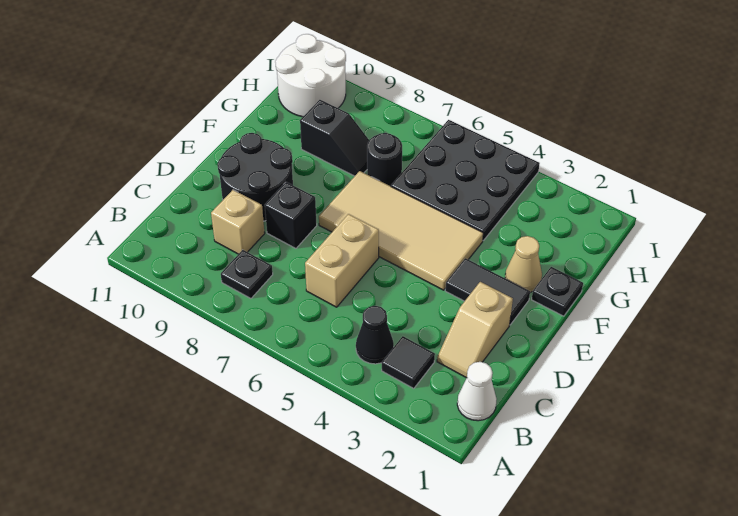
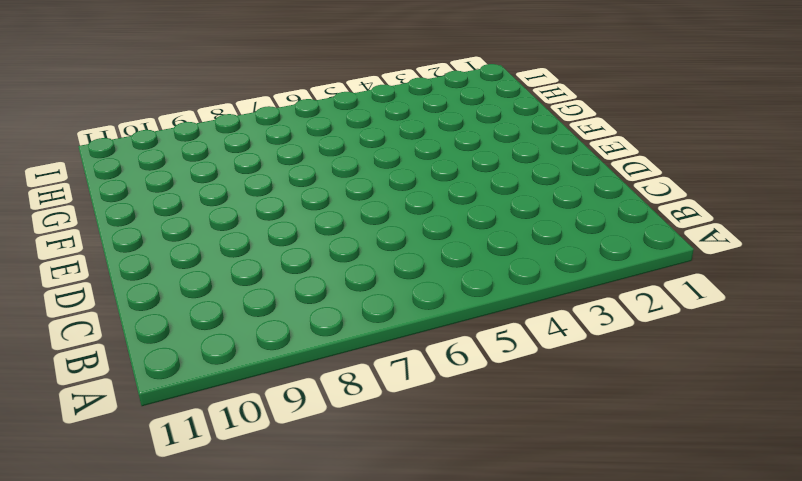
none -> white cone B1 level 1
none -> black tile B3 level 1
none -> black cone B4 level 1

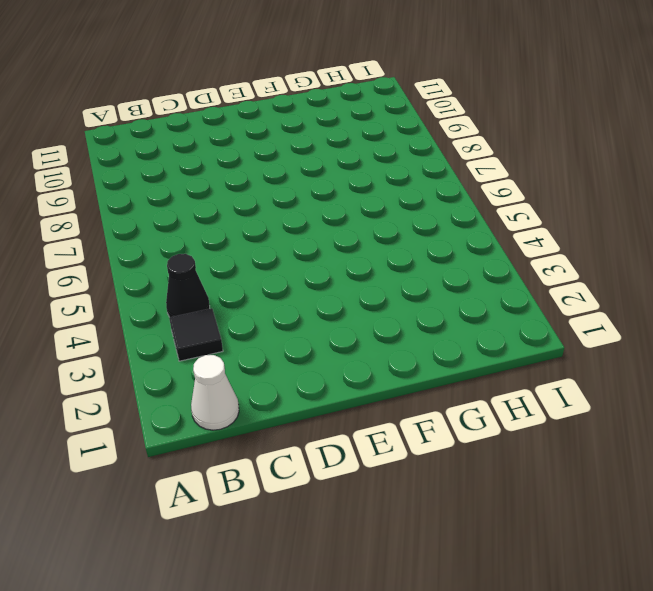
none -> black plate B8 level 1
none -> tan slope C2:D2 level 1 top D
none -> tan brick C6:D6 level 1

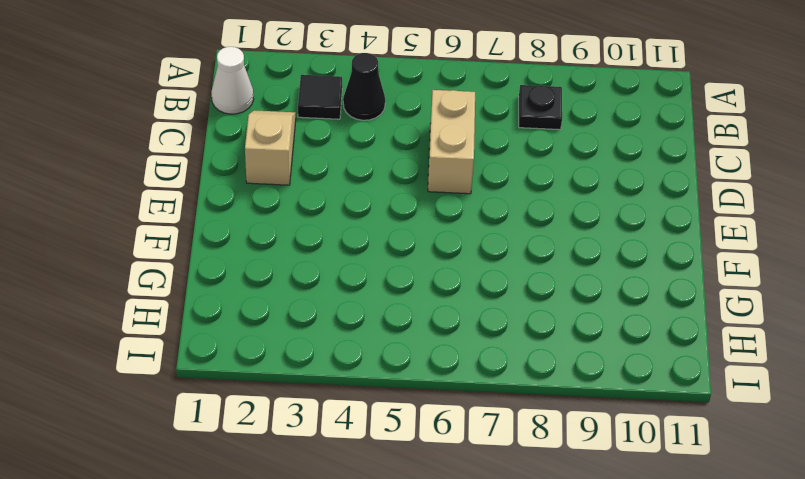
none -> tan brick C9 level 1
none -> black brick D8 level 1
none -> black round brick D9:E10 level 1

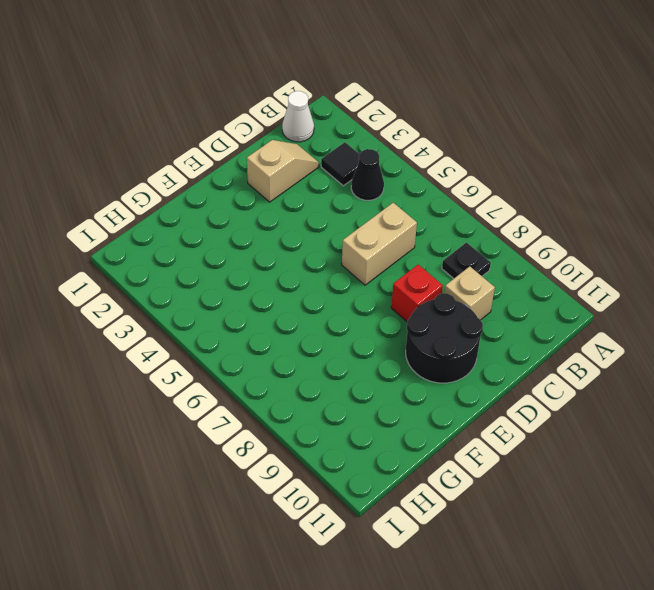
red brick D8 level 1 -> black brick D8 level 1
none -> black tile E2:E3 level 1
none -> tan tile E4:F7 level 1
none -> black plate F1 level 1

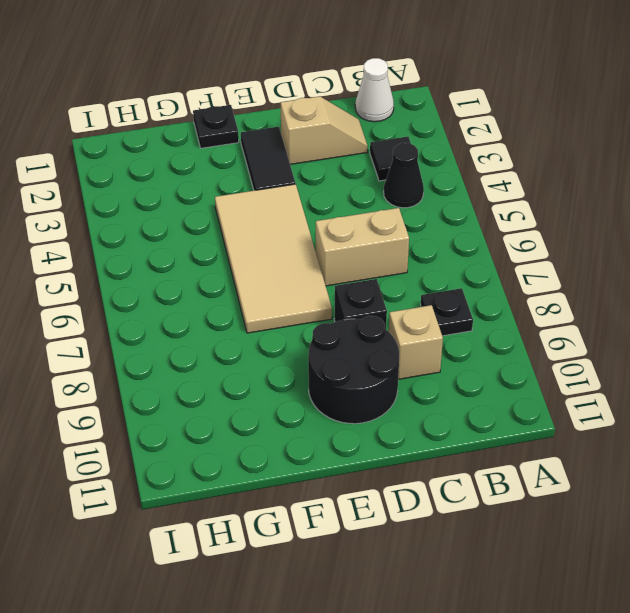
none -> tan cone F2 level 1
none -> black plate G4:I6 level 1
none -> black round brick G7 level 1

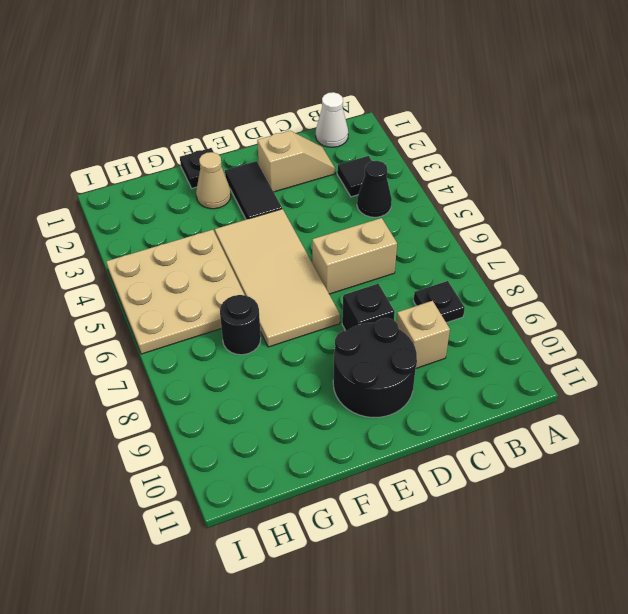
tan plate G4:I6 level 1 -> black plate G4:I6 level 1
none -> black slope G8:G9 level 1 top 9
none -> white round brick H10:I11 level 1

